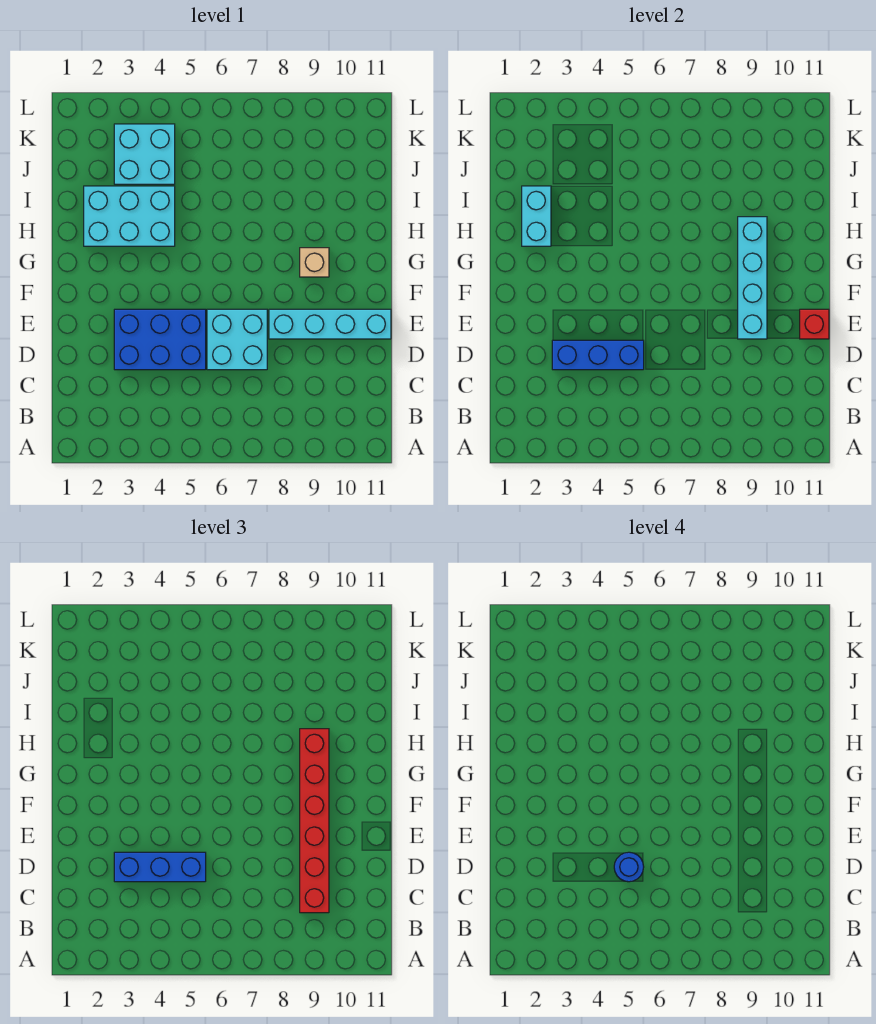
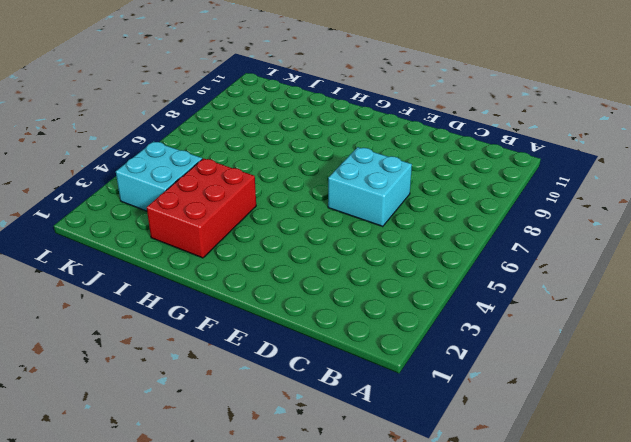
red brick H2:I4 level 1 -> cyan brick H2:I4 level 1
none -> blue brick D3:E5 level 1
none -> cyan brick E8:E11 level 1
none -> tan brick G9 level 1

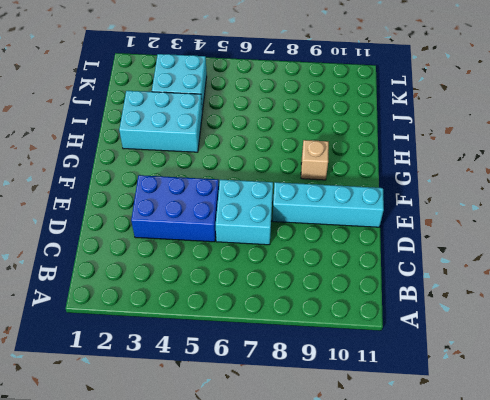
none -> blue brick D3:D5 level 2
none -> cyan brick E9:H9 level 2
none -> red brick E11 level 2

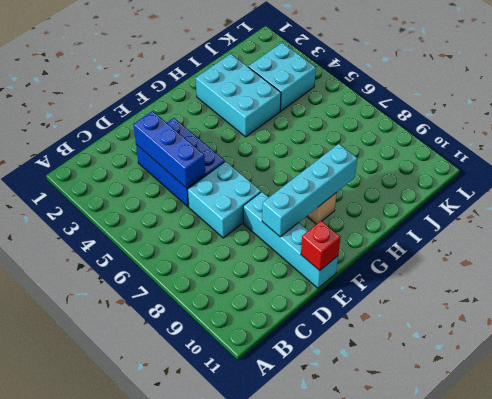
none -> cyan brick H2:I2 level 2
none -> red brick C9:H9 level 3
none -> blue brick D3:D5 level 3

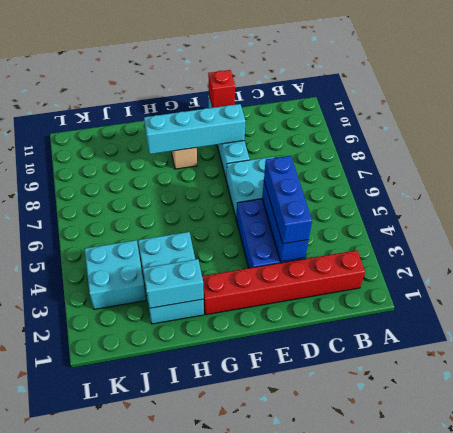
red brick B2:G2 level 1 -> red brick C9:H9 level 3
none -> blue round brick D5 level 4

